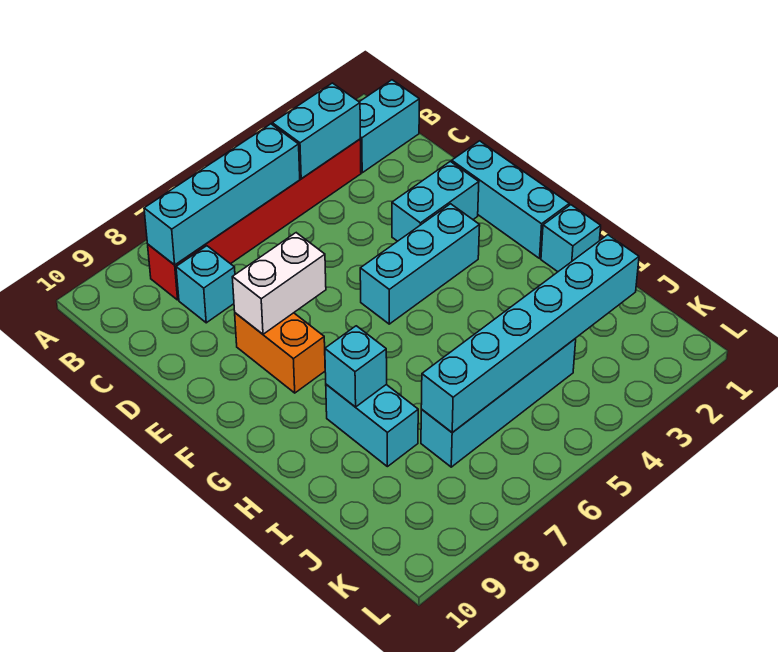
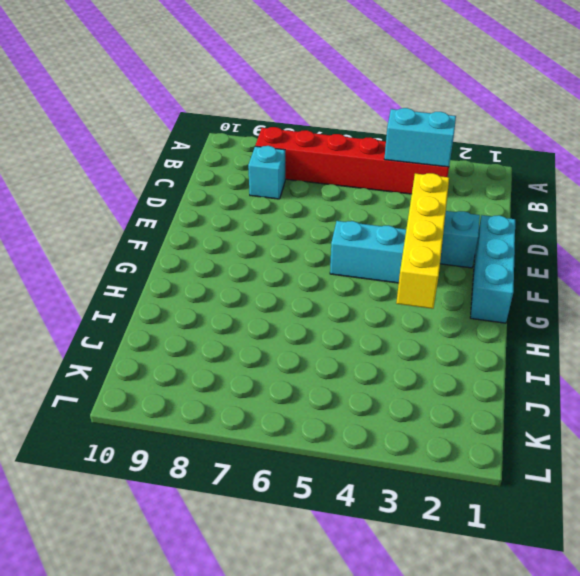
yellow brick E3:H3 level 2 -> none
none -> cyan brick B1:B2 level 1
none -> orange brick E8:F8 level 1
none -> cyan brick H1 level 1

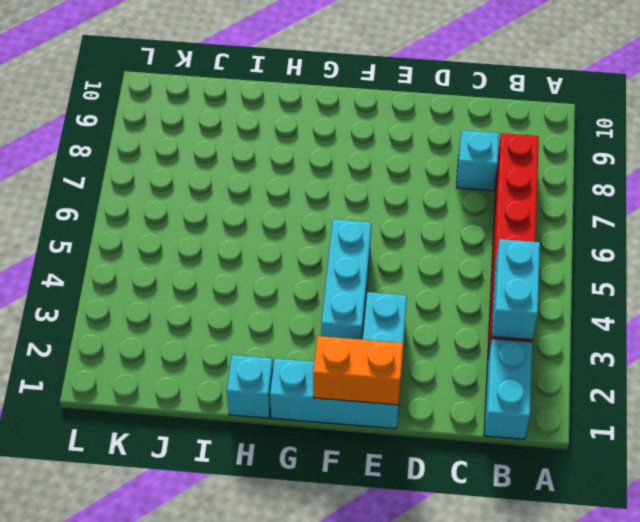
orange brick E1:F1 level 2 -> orange brick E8:F8 level 1
none -> cyan brick H8:I8 level 1
none -> cyan brick J4:J7 level 1
none -> cyan brick B5:B8 level 2

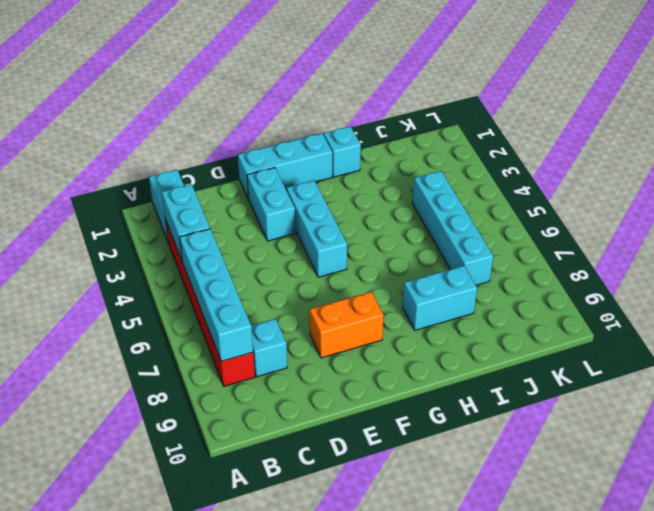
none -> white brick E7:E8 level 2
none -> cyan brick H8 level 2
none -> cyan brick J2:J7 level 2

